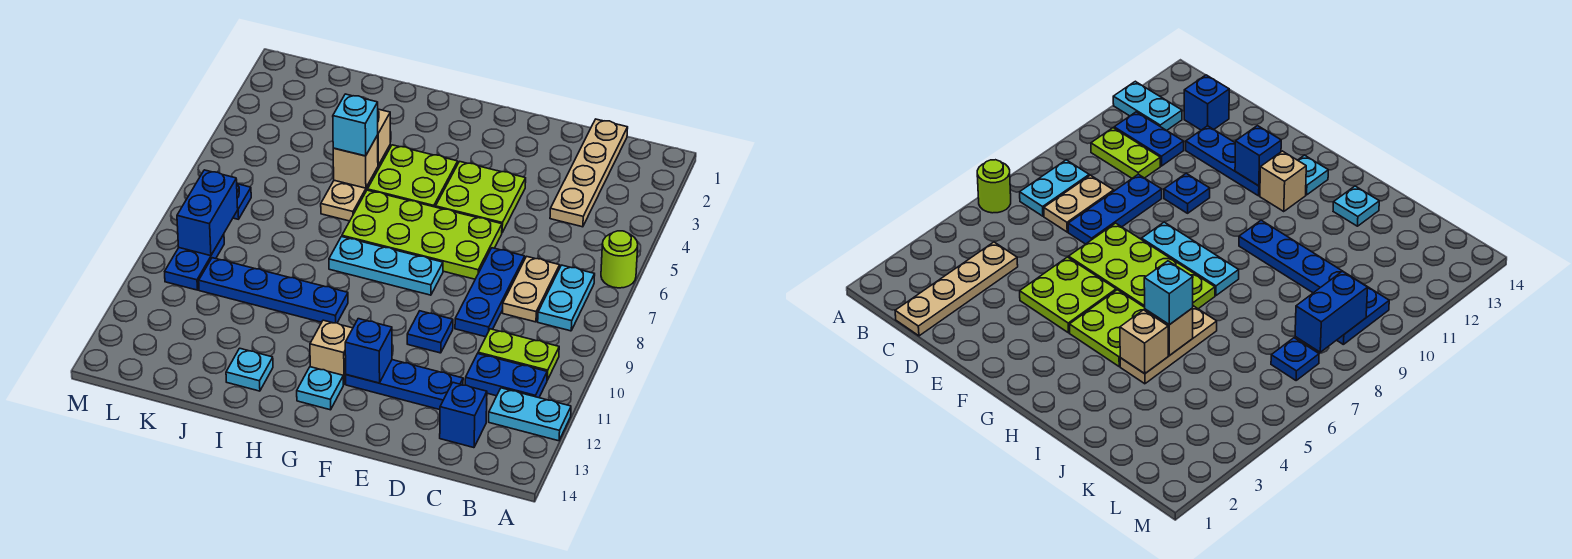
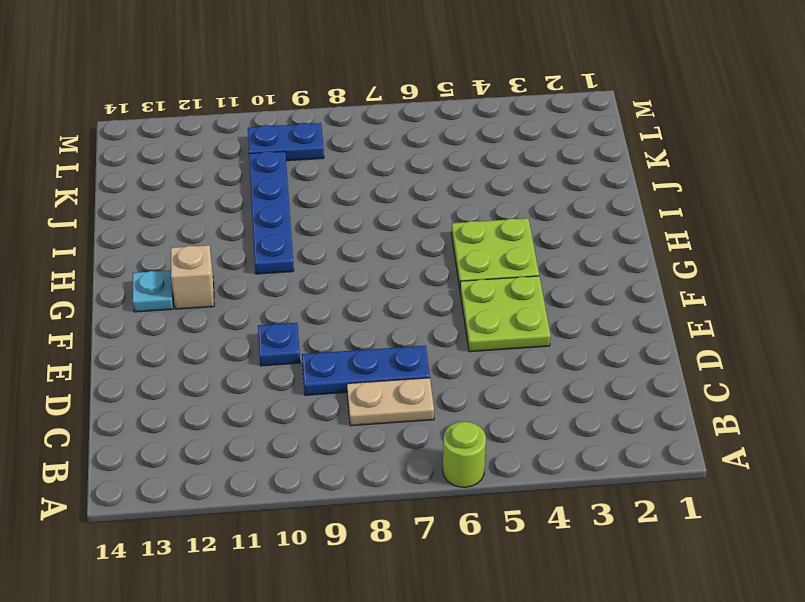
none -> cyan plate A12:B12 level 1
none -> cyan plate B7:B8 level 1
none -> lime plate B10:C10 level 1

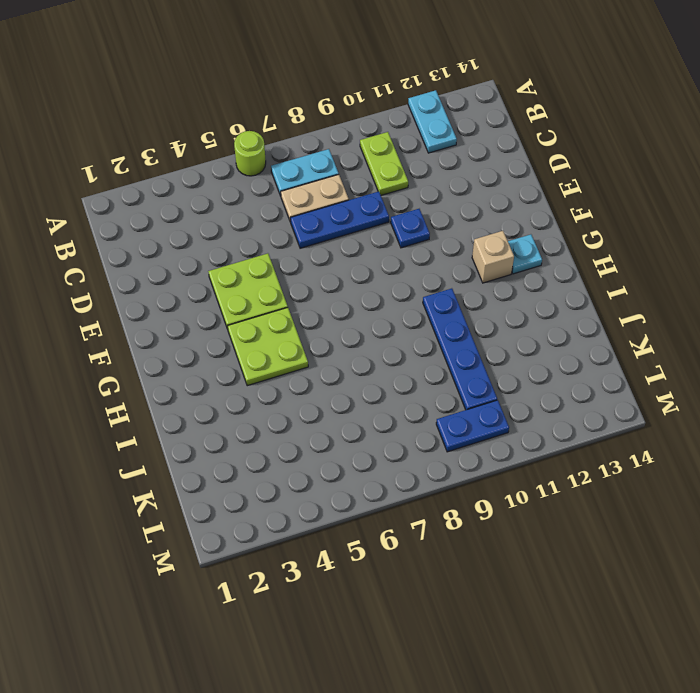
none -> blue plate B11:C11 level 1
none -> tan plate C1:C4 level 1
none -> blue brick C13 level 1

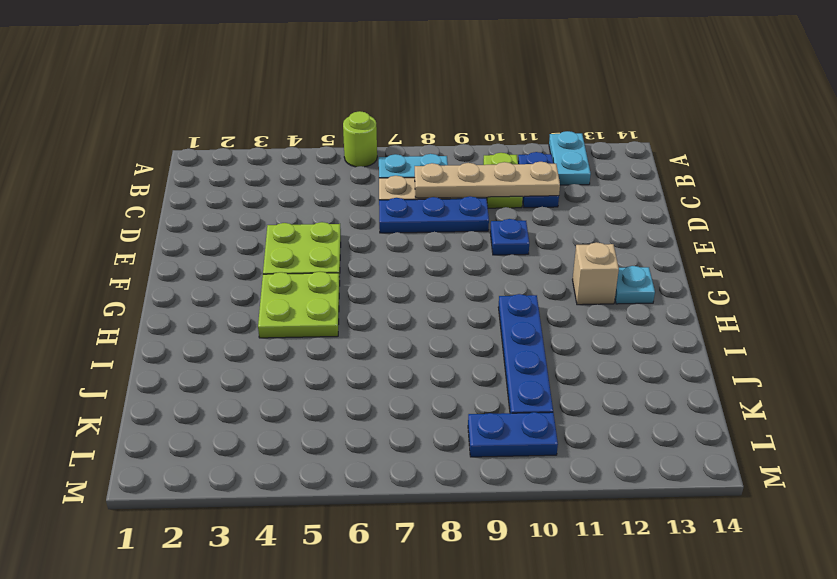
tan plate C8:C11 level 2 -> tan plate C1:C4 level 1
none -> blue brick C13 level 1
none -> blue plate D12:F12 level 1
none -> lime plate E6:H7 level 1

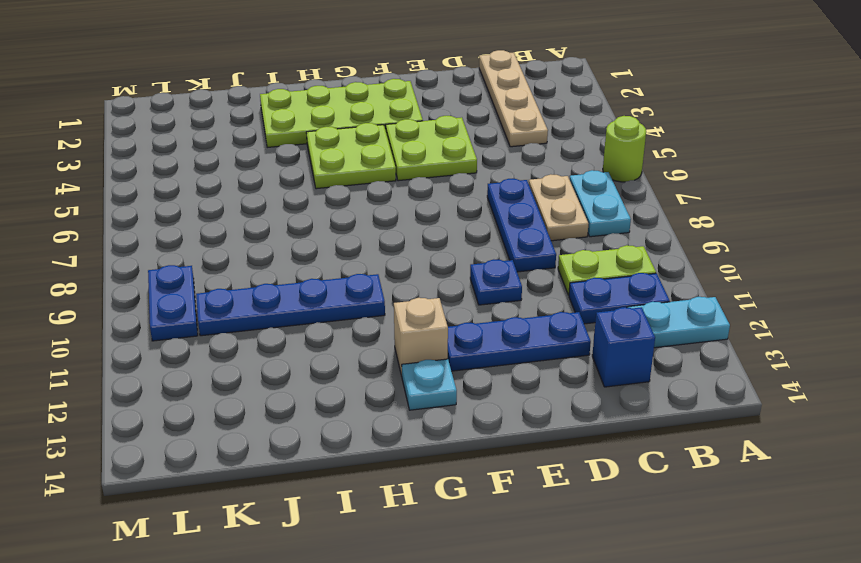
lime plate F2:I3 level 1 -> lime plate E6:H7 level 1
none -> cyan plate F8:H8 level 1
none -> tan plate I4:I6 level 1
none -> cyan plate I13 level 1

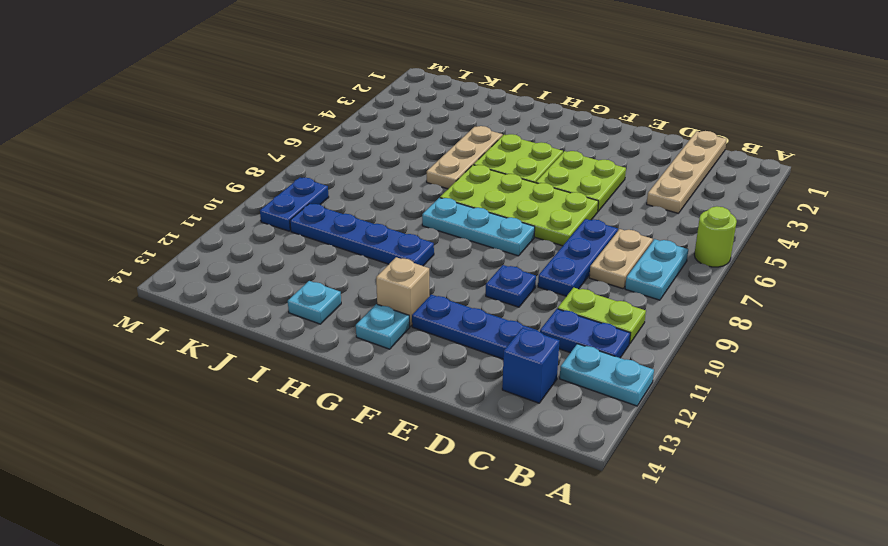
none -> blue plate L7 level 1
none -> blue brick F12 level 2
none -> tan brick I4 level 2

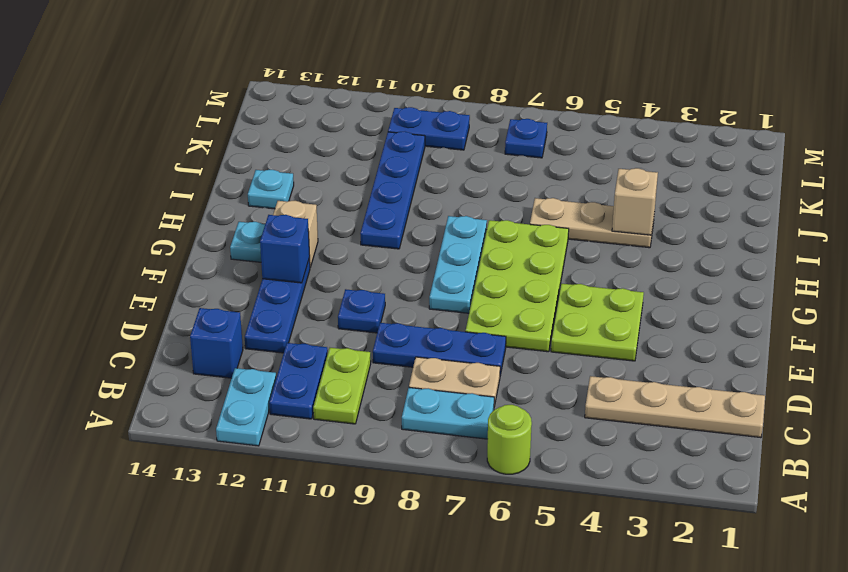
none -> lime plate G4:H5 level 1
none -> tan brick I5 level 2
none -> blue brick L8:L9 level 2

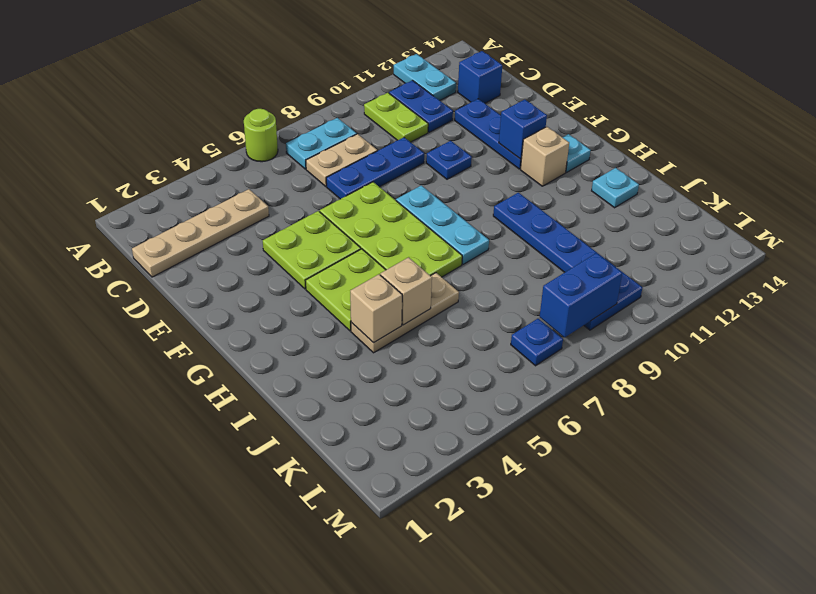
none -> cyan brick I5 level 3

